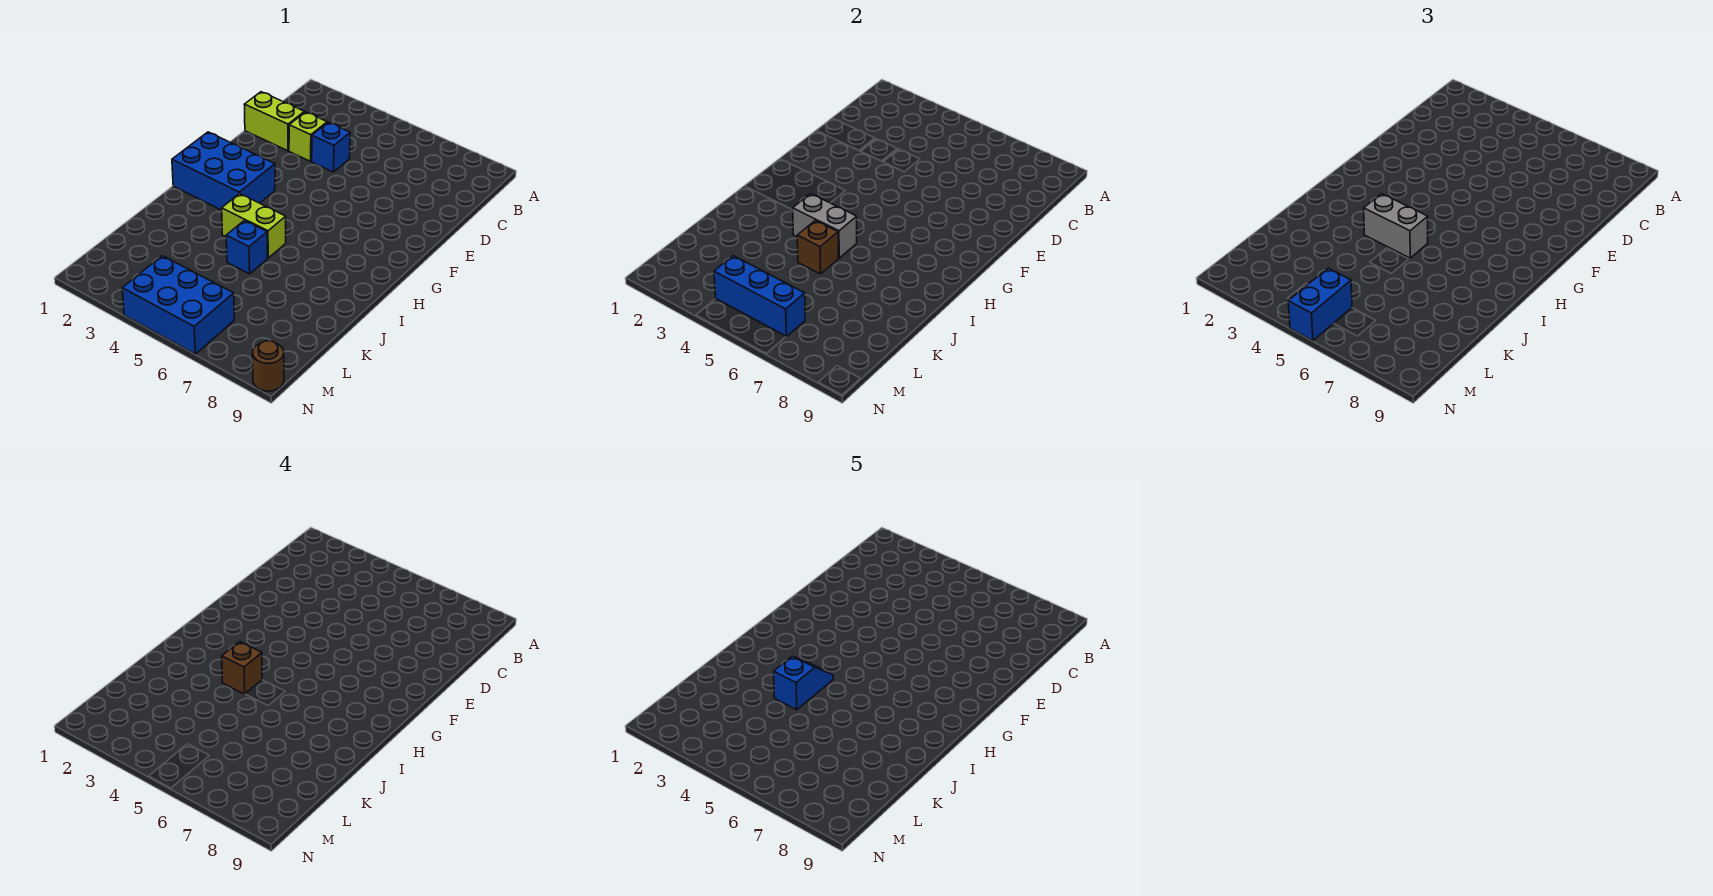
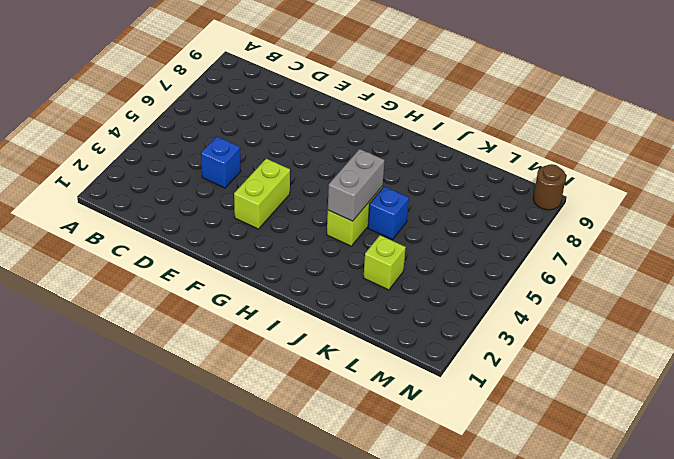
lime brick F3:F4 level 1 -> lime brick D1:D2 level 1
lime brick K3 level 1 -> lime brick D3 level 1
none -> blue brick G1:H3 level 1
none -> blue brick M4:N6 level 1
none -> brown brick J5 level 2

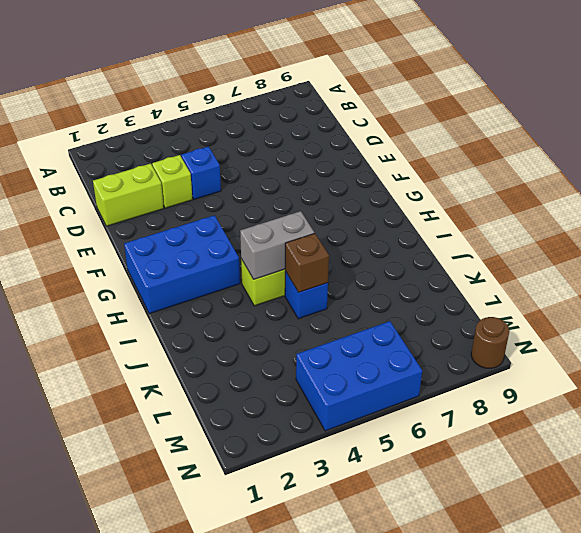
none -> blue brick M4:M6 level 2
none -> grey brick I4:I5 level 3
none -> blue brick M5:N5 level 3

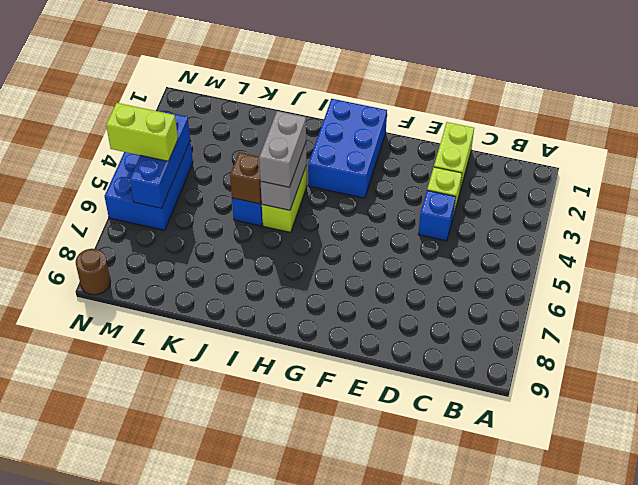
lime brick M5:N5 level 3 -> blue brick M5:N5 level 3
none -> brown brick I4 level 4
none -> blue slope I4:J4 level 5 top J

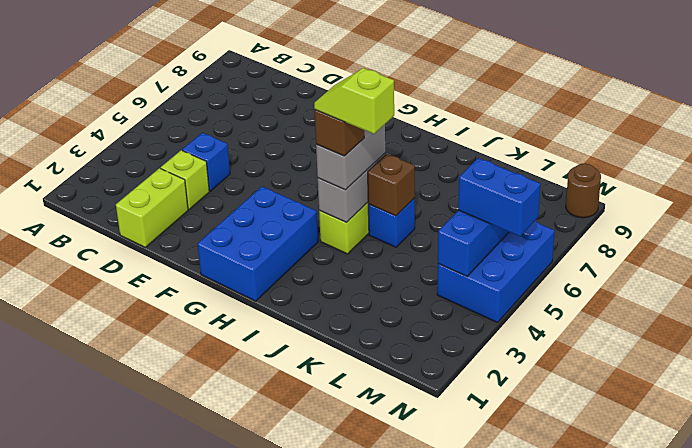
lime slope I4:J4 level 5 top J -> blue slope I4:J4 level 5 top J

